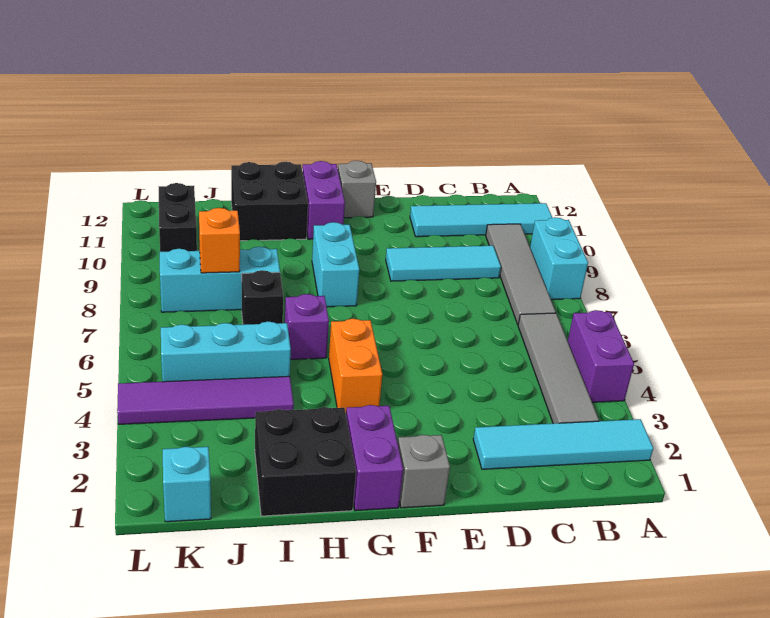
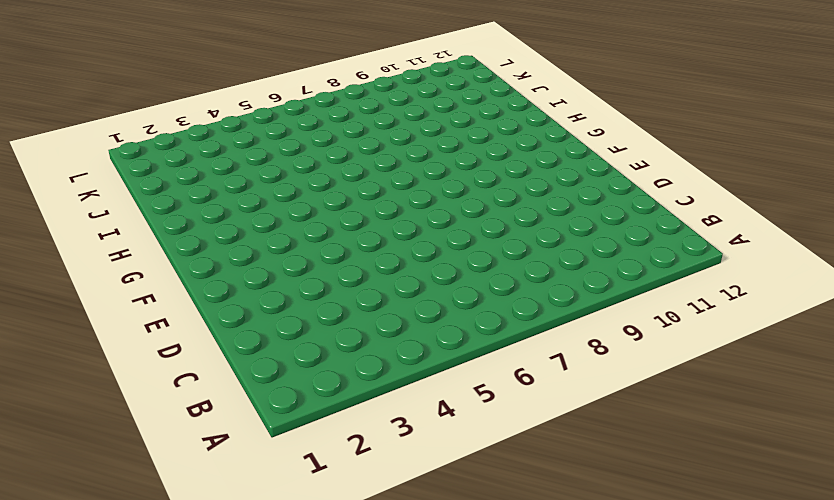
none -> cyan tile A2:D2 level 1
none -> purple brick A4:A5 level 1
none -> cyan brick A8:A9 level 1

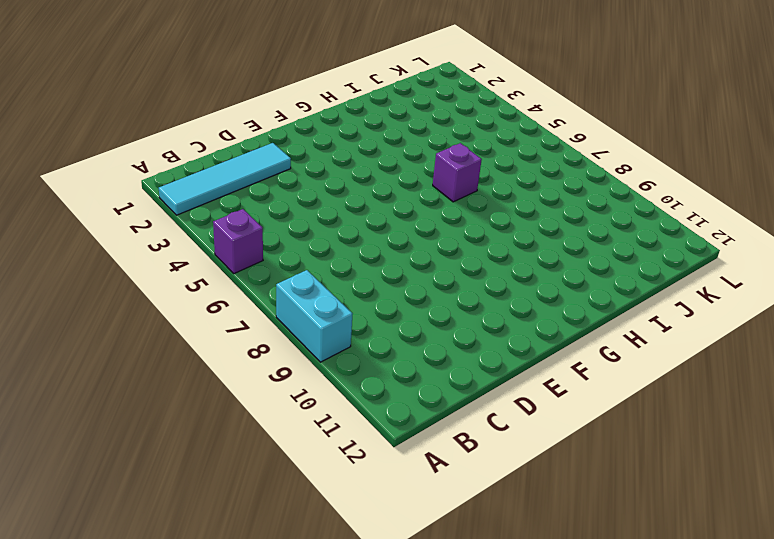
purple brick A5 level 1 -> purple brick A4:A5 level 1
none -> cyan tile A11:D11 level 1
none -> grey tile B3:B6 level 1
none -> grey tile B7:B10 level 1

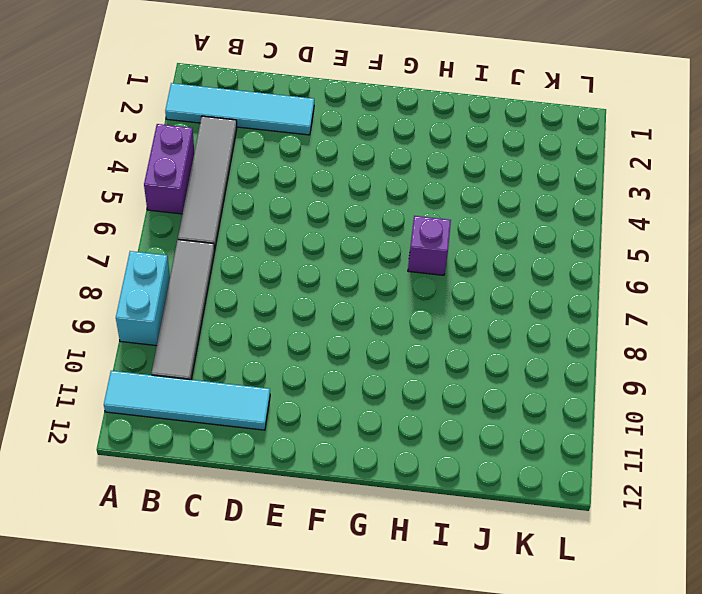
none -> cyan tile C9:E9 level 1
none -> grey brick F1 level 1
none -> grey brick F12 level 1

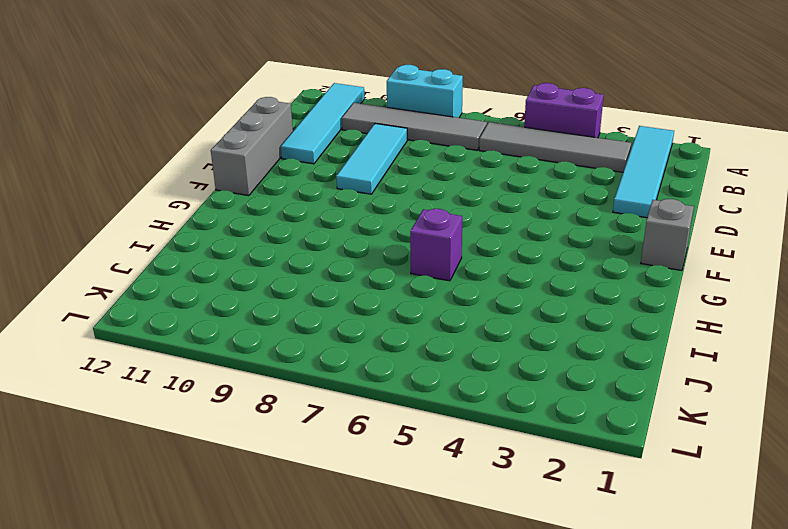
grey brick D12:F12 level 1 -> grey brick F12 level 1
none -> purple brick G1:G2 level 1
none -> orange brick G4:G5 level 1
none -> cyan brick G8:G9 level 1

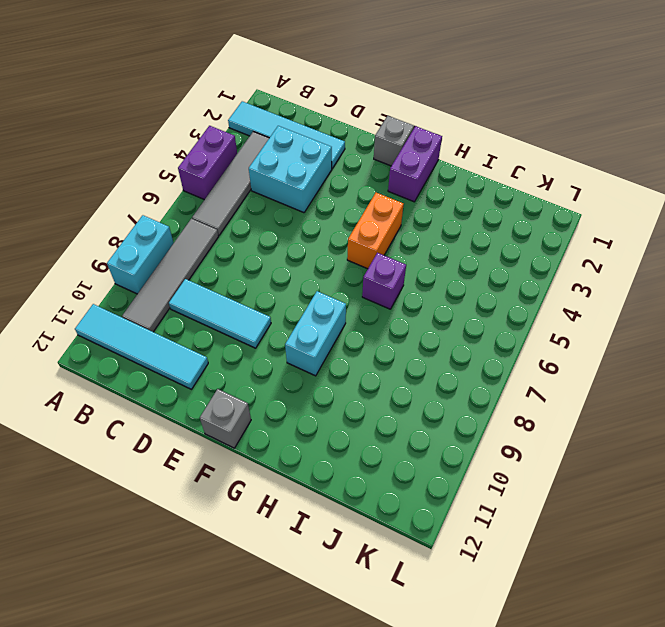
cyan brick C3:D4 level 1 -> none
none -> purple brick G11:G12 level 1
none -> black brick H1:I2 level 1
none -> black brick H11:I12 level 1

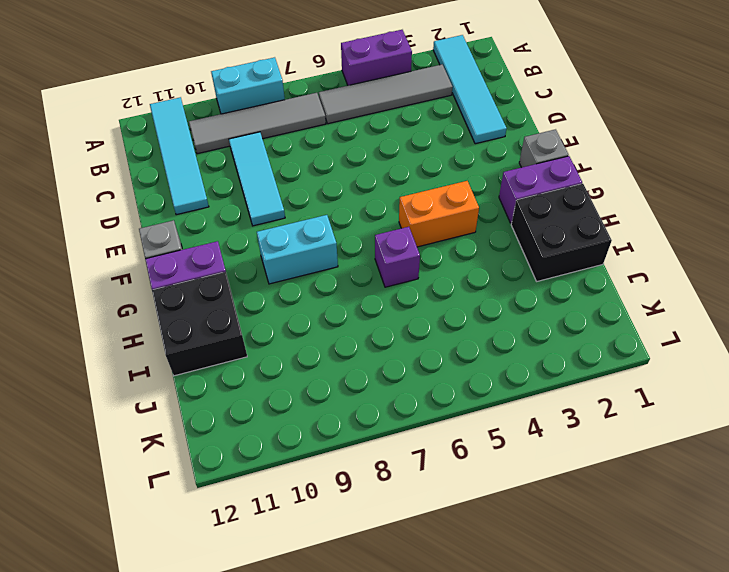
none -> purple tile I4:L4 level 1
none -> cyan brick I5:K5 level 1
none -> black brick I7 level 1

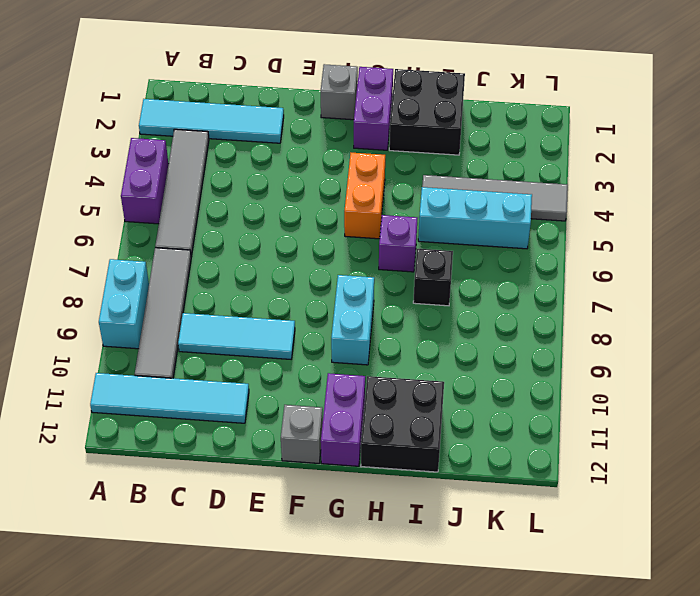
grey tile I4:L4 level 1 -> purple tile I4:L4 level 1
none -> cyan brick I8:K8 level 1
none -> cyan brick K1 level 1
none -> black brick K10:K11 level 1

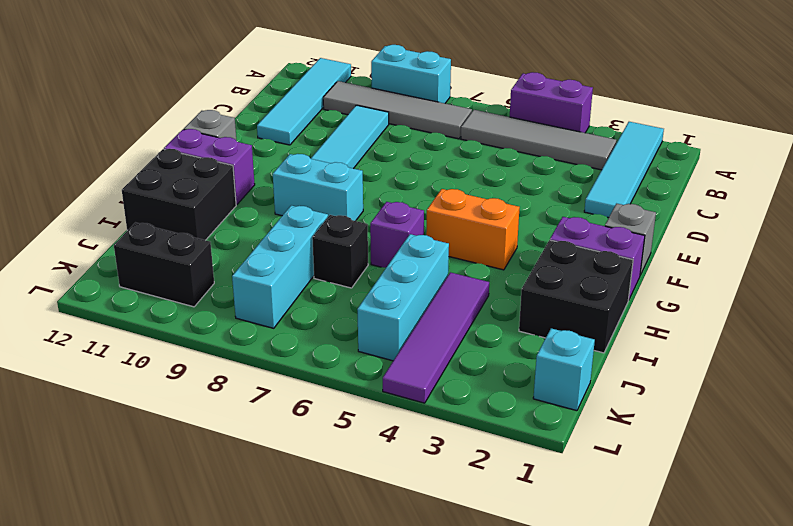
none -> orange brick J8 level 2

